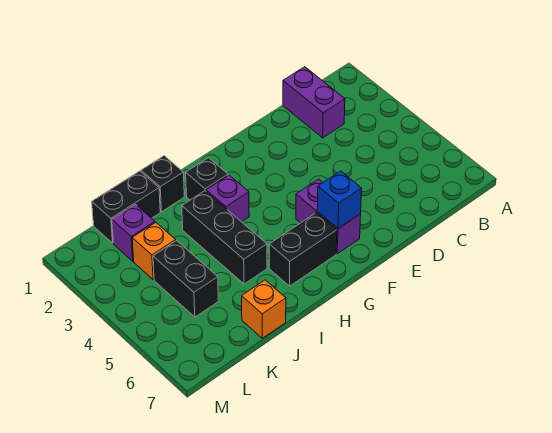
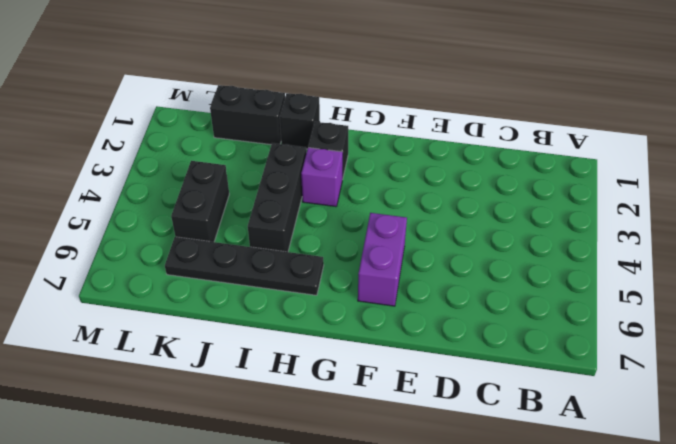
black plate H6:K6 level 1 -> black brick G6:H6 level 1
none -> purple brick C1:C2 level 1
none -> orange brick J7 level 1
none -> purple brick K2 level 1

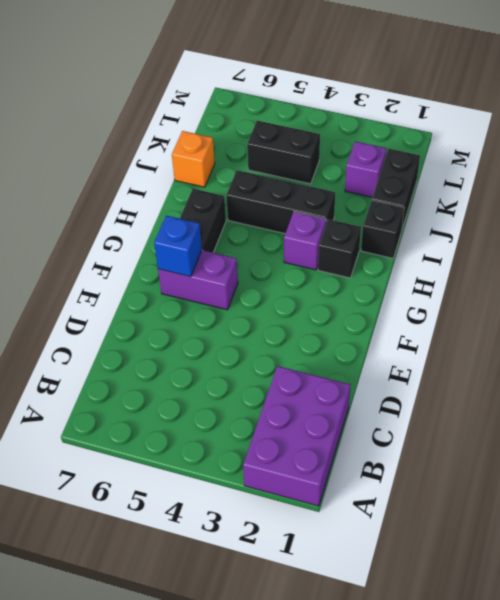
purple brick A1:C2 level 1 -> purple brick C1:C2 level 1
none -> orange brick K3 level 1

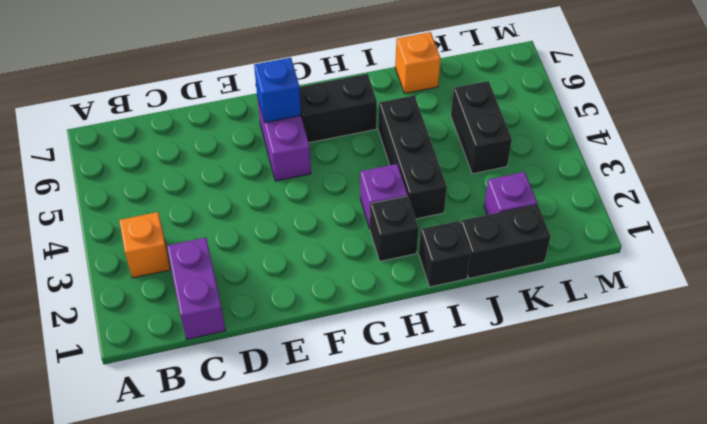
orange brick B3 level 1 -> orange brick K3 level 1

